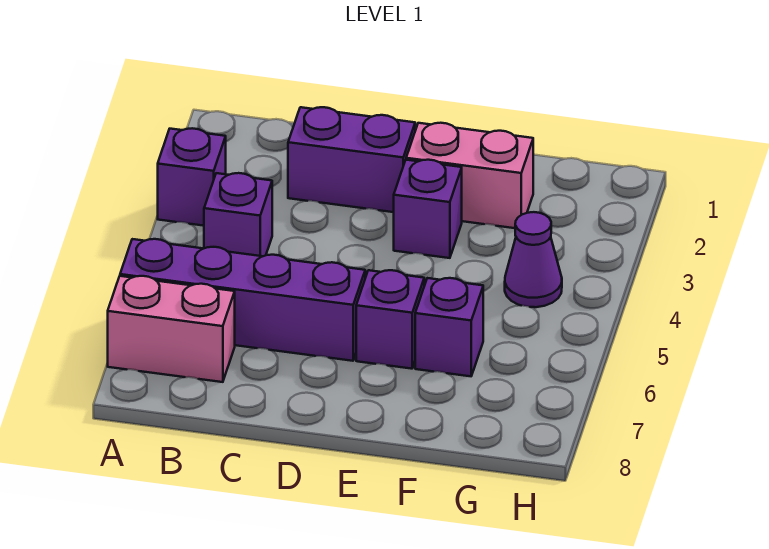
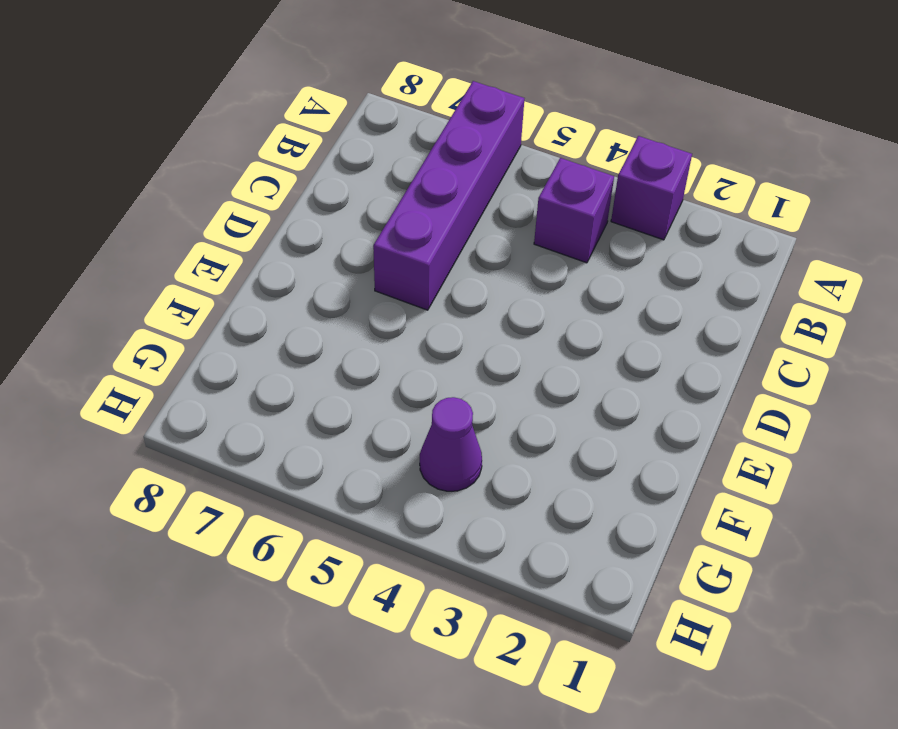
none -> pink brick A7:B7 level 1
none -> purple brick C2:D2 level 1

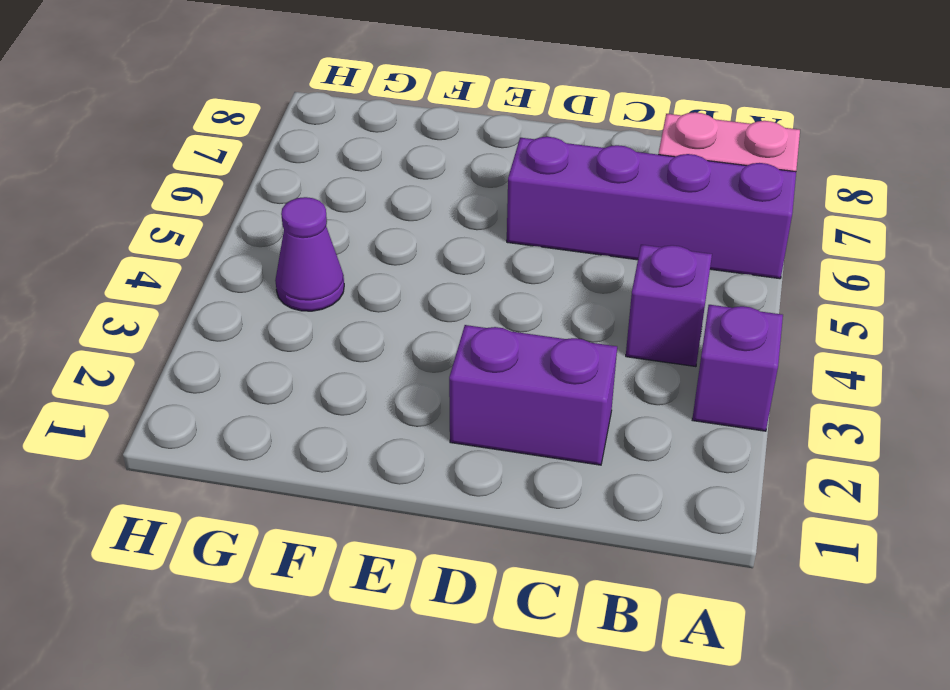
none -> pink brick E2:F2 level 1
none -> purple brick E3 level 1

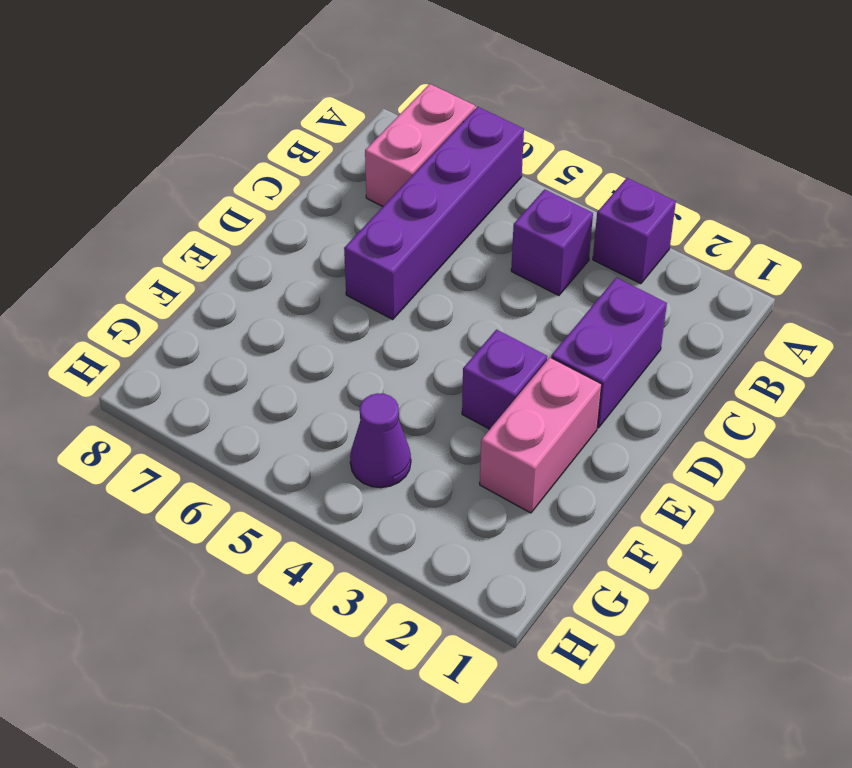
none -> purple brick E6 level 1
none -> purple brick F6 level 1

